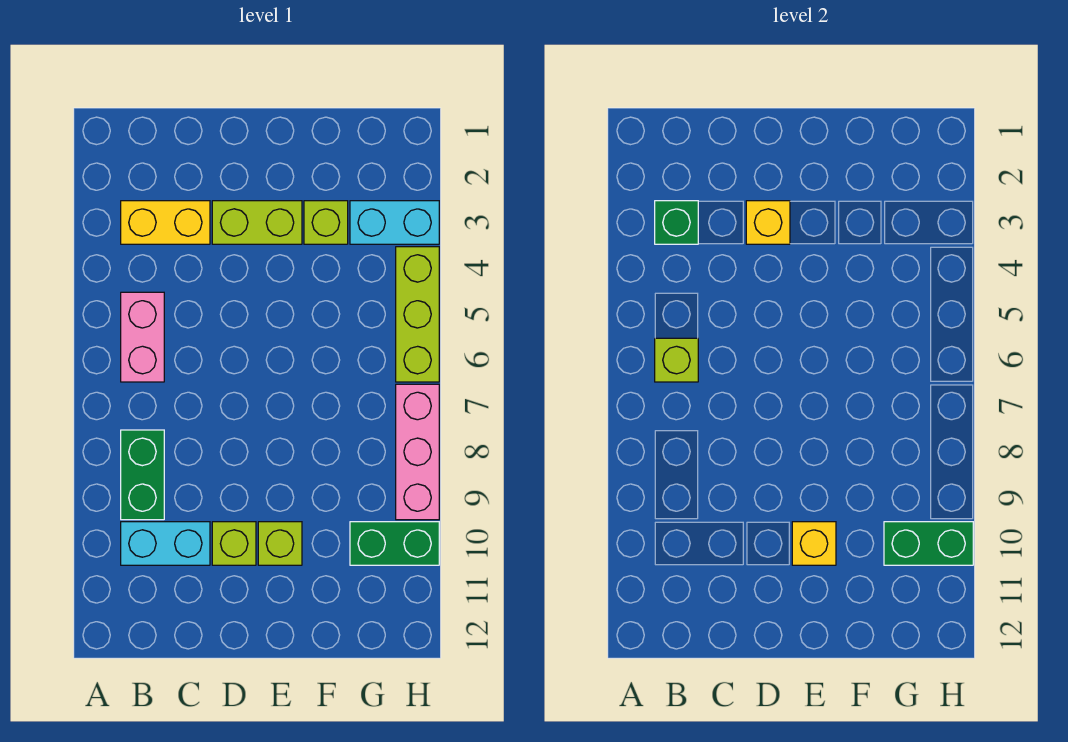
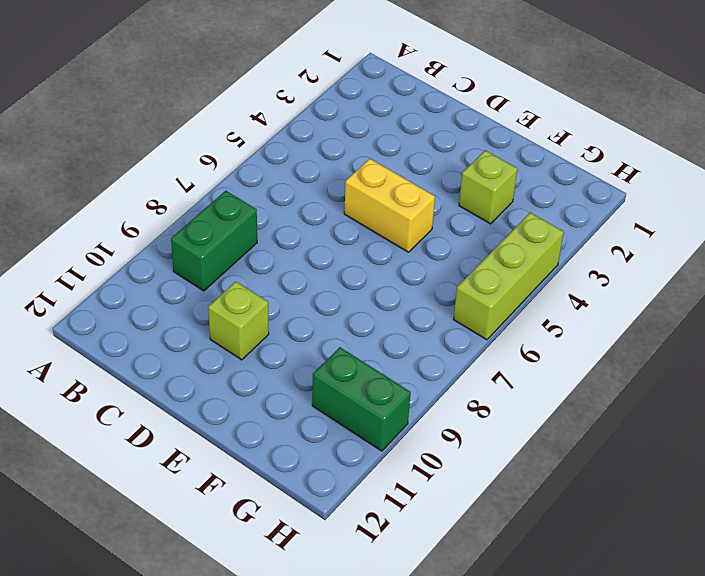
yellow brick D5:E5 level 1 -> yellow brick B3:C3 level 1
none -> pink brick B5:B6 level 1
none -> cyan brick B10:C10 level 1
none -> lime brick D3:E3 level 1

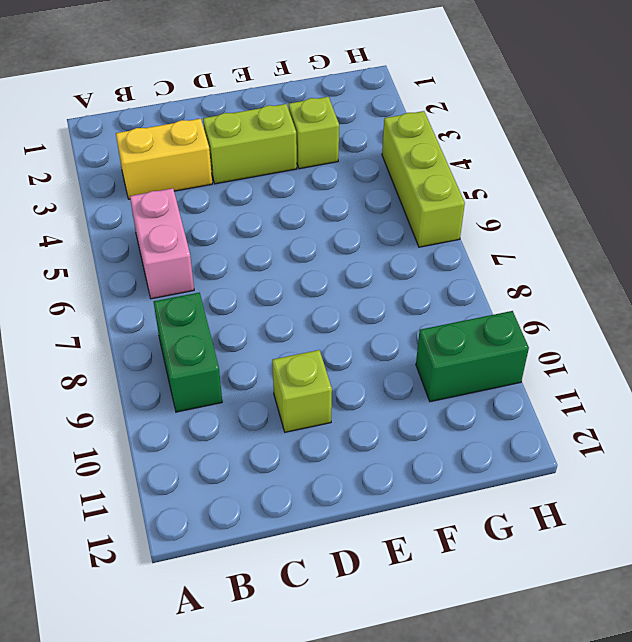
none -> cyan brick B10:C10 level 1
none -> lime brick E10 level 1
none -> cyan brick G3:H3 level 1

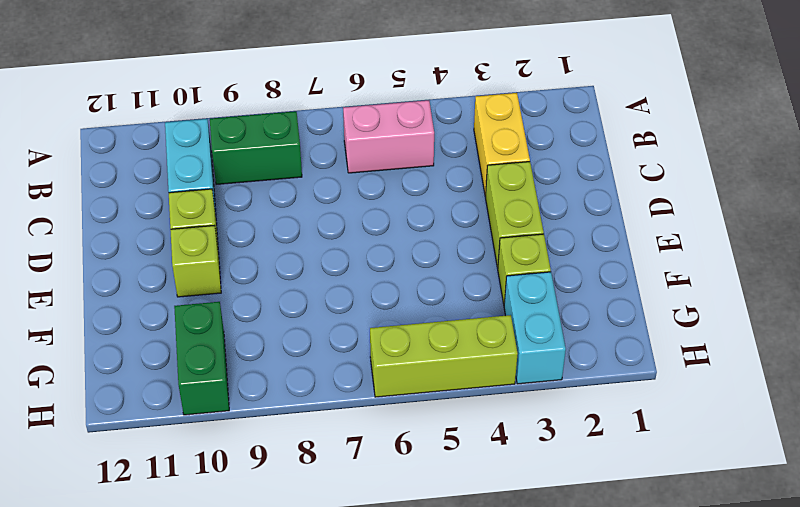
none -> pink brick H7:H9 level 1
none -> green brick B3 level 2
none -> lime brick B6 level 2

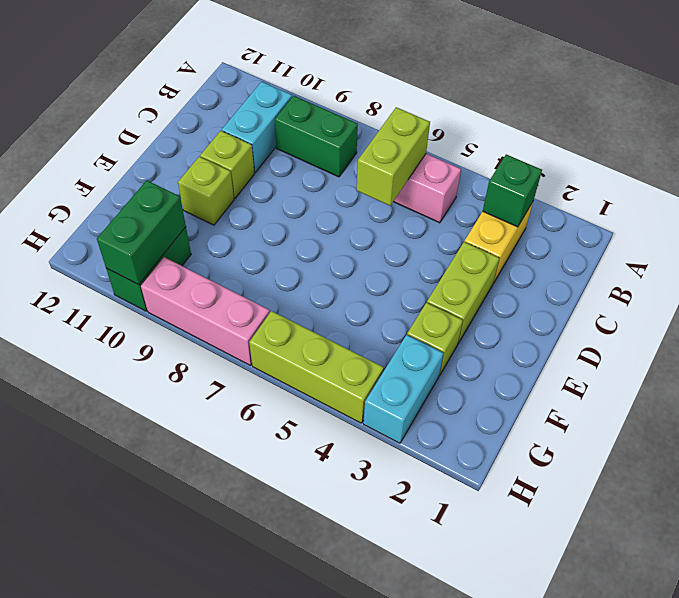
lime brick B6:C6 level 2 -> lime brick B6 level 2
none -> yellow brick D3 level 2
none -> yellow brick E10 level 2

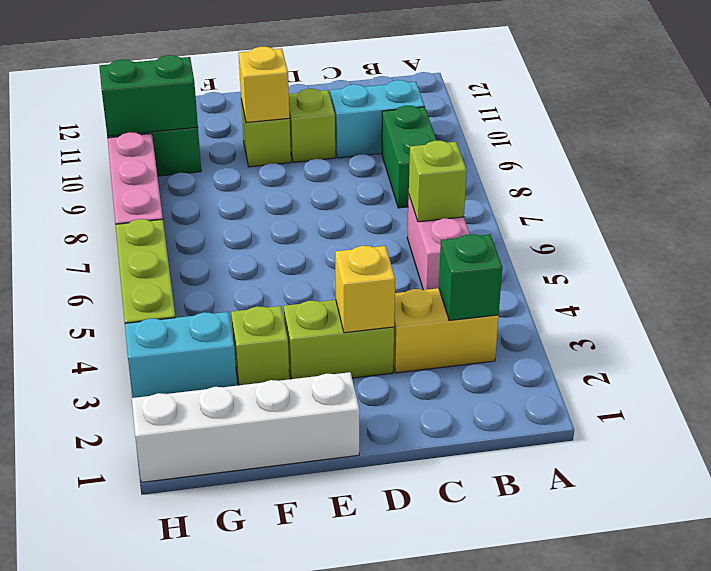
white brick E1:H1 level 1 -> none

